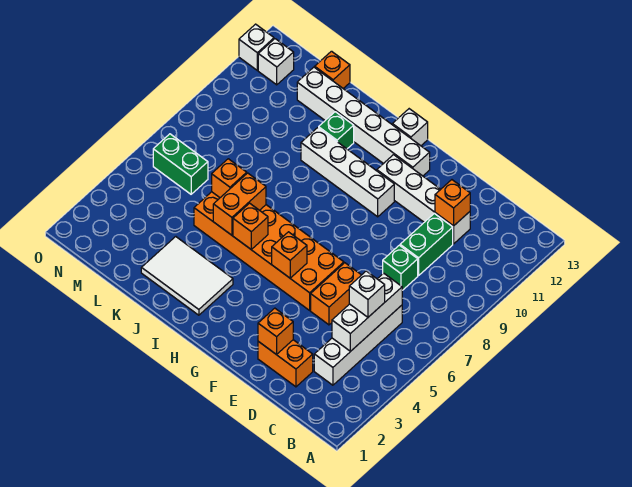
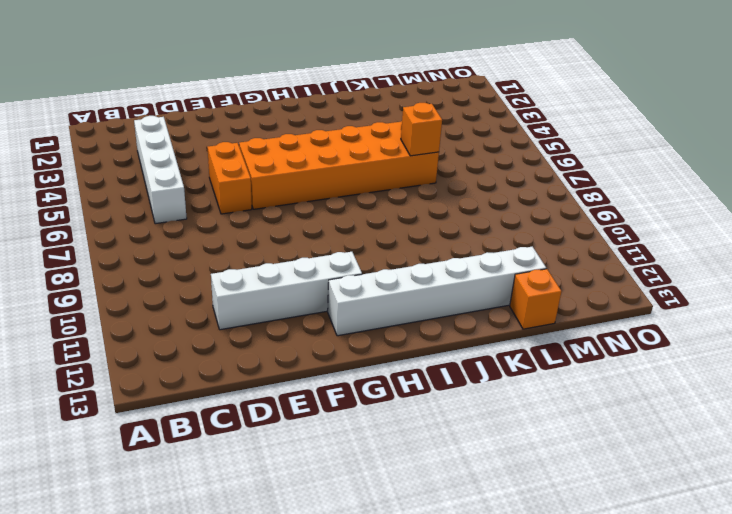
none -> orange brick D2:E2 level 1
none -> green brick D8 level 1
none -> green brick D9:D10 level 1

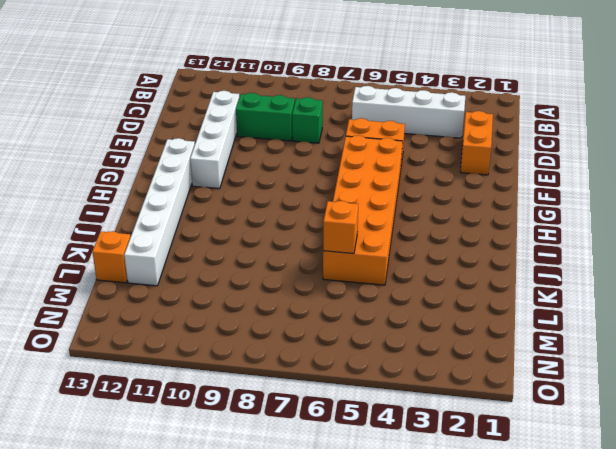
none -> white brick G10:J10 level 1
none -> white brick H13 level 1
none -> white tile I2:K3 level 1

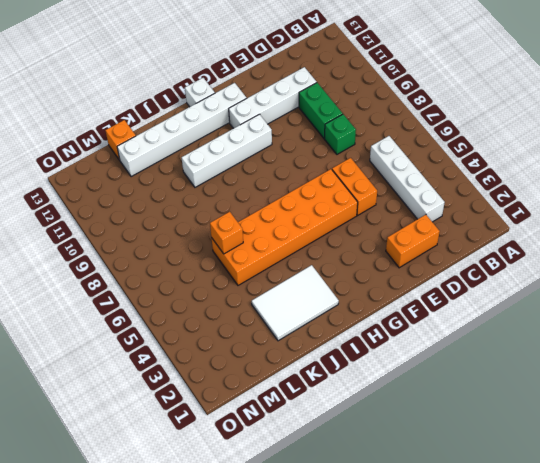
none -> green brick J11 level 1
none -> green brick M6:N6 level 1
none -> white brick N12 level 1

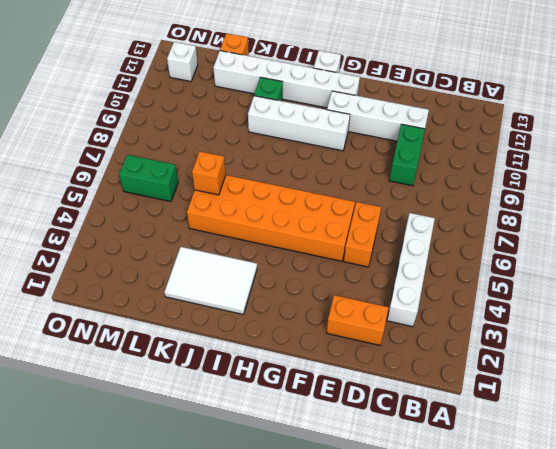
none -> green brick D8 level 1
none -> white brick O12 level 1
none -> white brick C4:C6 level 2

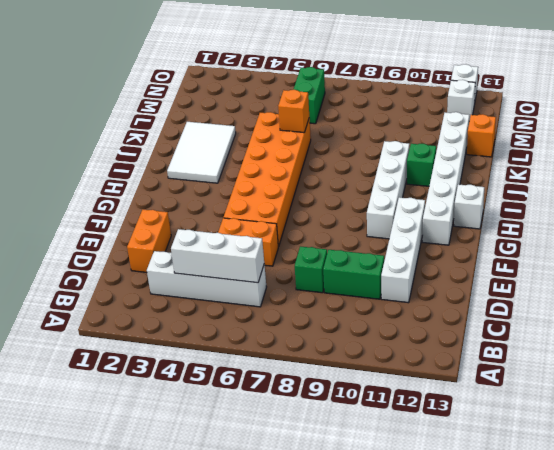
none -> orange brick D11 level 2
none -> orange brick E2 level 2
none -> orange brick G5 level 2

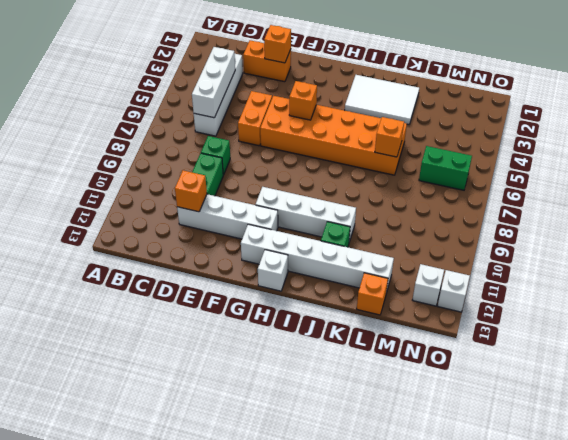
none -> orange brick I5 level 2
none -> orange brick J5:J6 level 2
none -> white brick C5 level 3

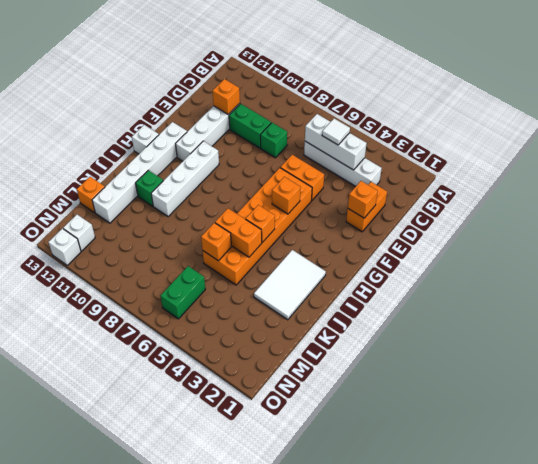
white tile C5 level 3 -> white brick C5 level 3

